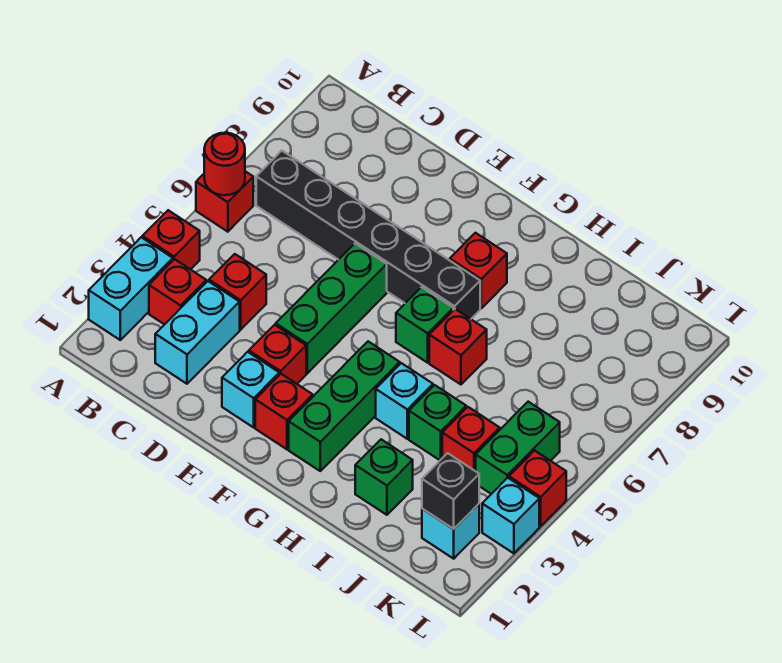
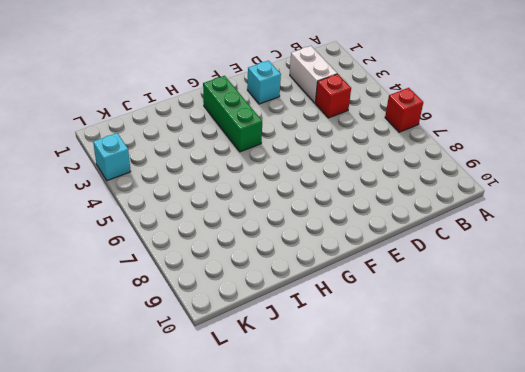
white brick C2:C3 level 1 -> cyan brick C2:C3 level 1
none -> cyan brick A2:A3 level 1
none -> red brick A4 level 1
none -> red brick B3 level 1

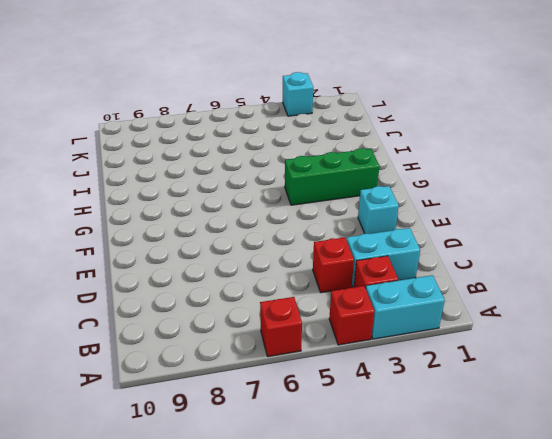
none -> black brick B7:G7 level 1
none -> red brick E3 level 1
none -> green brick E4:E6 level 1

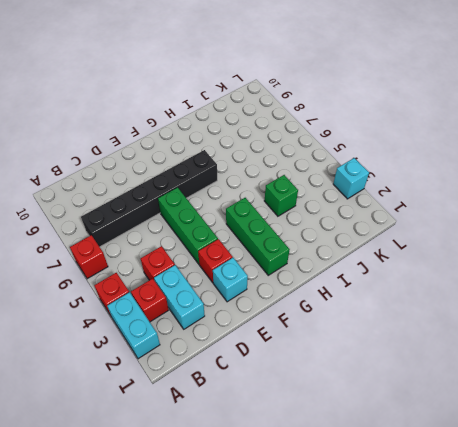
none -> red brick F2 level 1
none -> green brick G6 level 1
none -> red brick G8 level 1

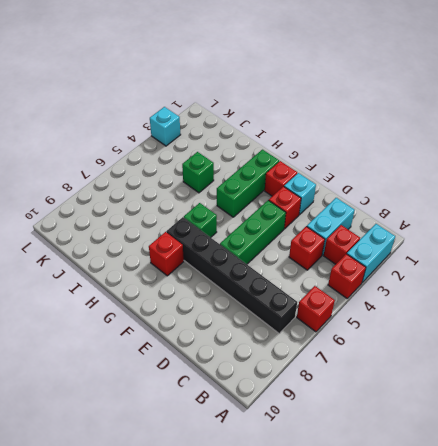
none -> cyan brick H4 level 1
none -> red brick H6 level 1
none -> green brick I2 level 1

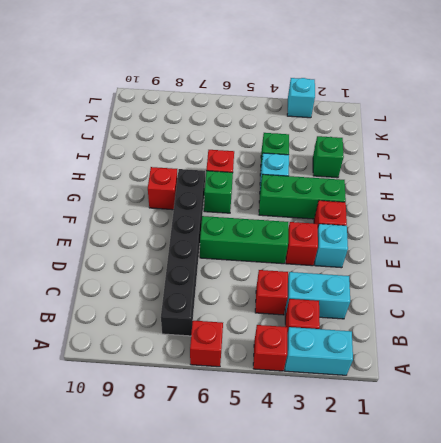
none -> red brick J4 level 1
none -> cyan brick K2 level 1
none -> green brick K4:K5 level 1

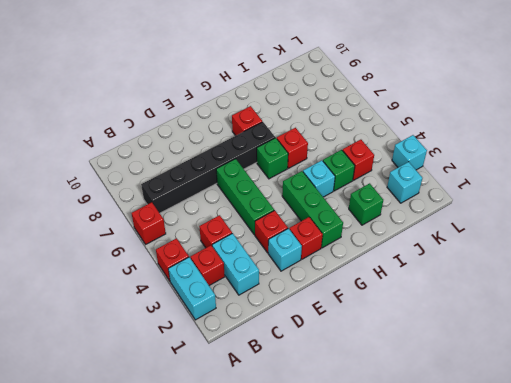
none -> green brick K4:K5 level 1
none -> red brick L4 level 1
none -> red round brick A6 level 2

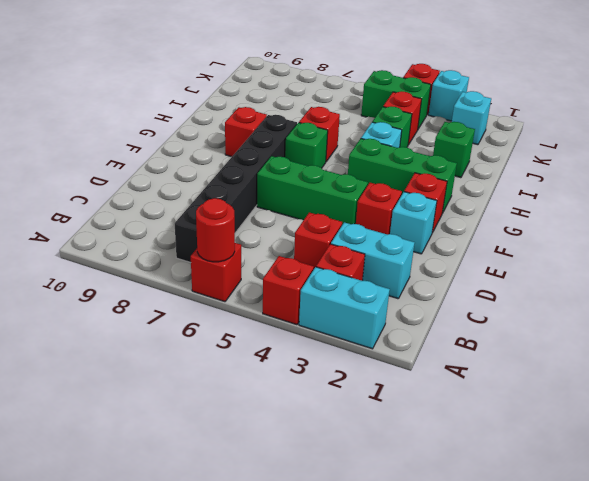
none -> black brick K2 level 2

